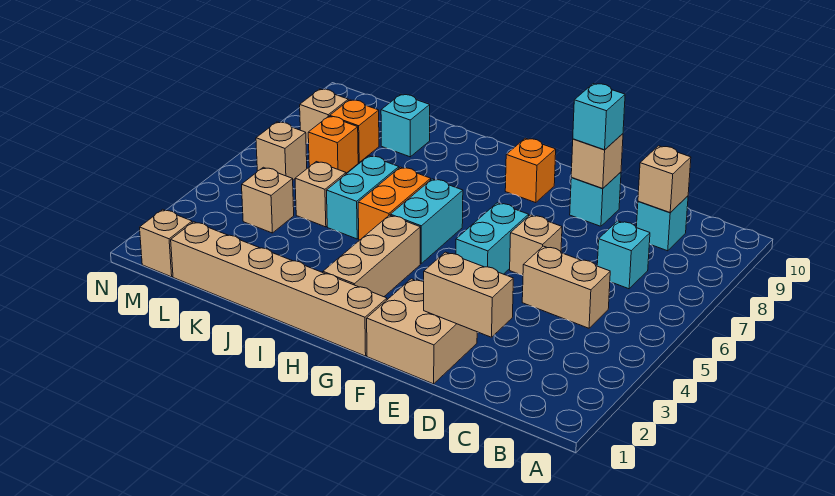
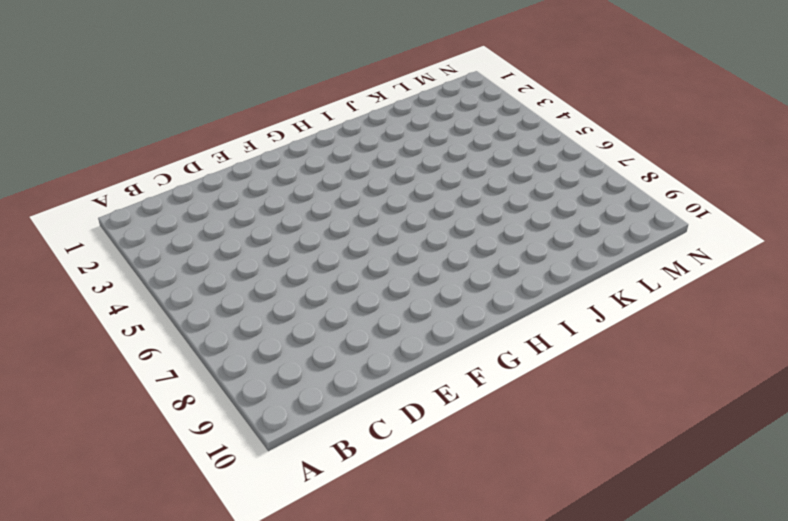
none -> tan brick C5:D5 level 1
none -> cyan brick C7 level 1
none -> cyan brick C9 level 1

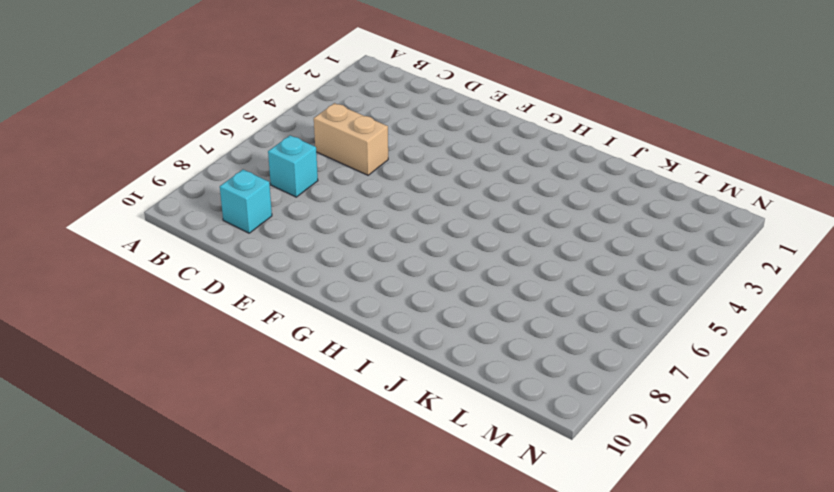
none -> tan brick E1:F2 level 1
none -> tan brick E6 level 1
none -> cyan brick E9 level 1

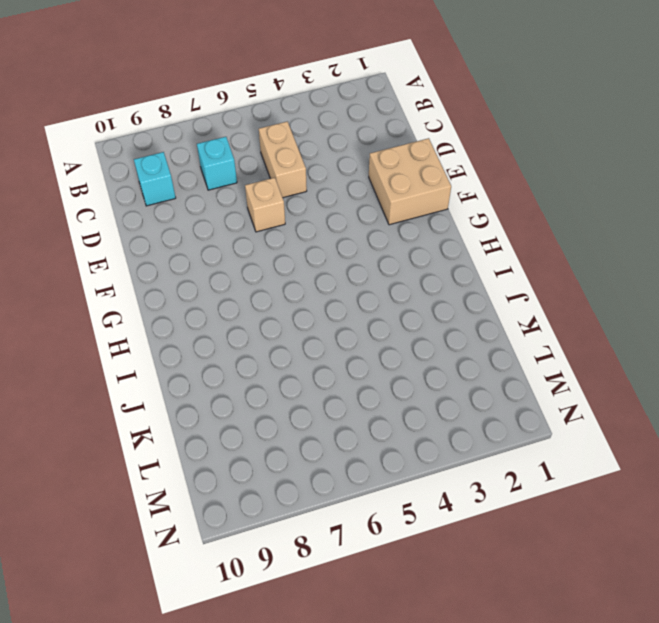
none -> cyan brick E9 level 1
none -> cyan brick F5:F6 level 1
none -> tan brick G1:L1 level 1

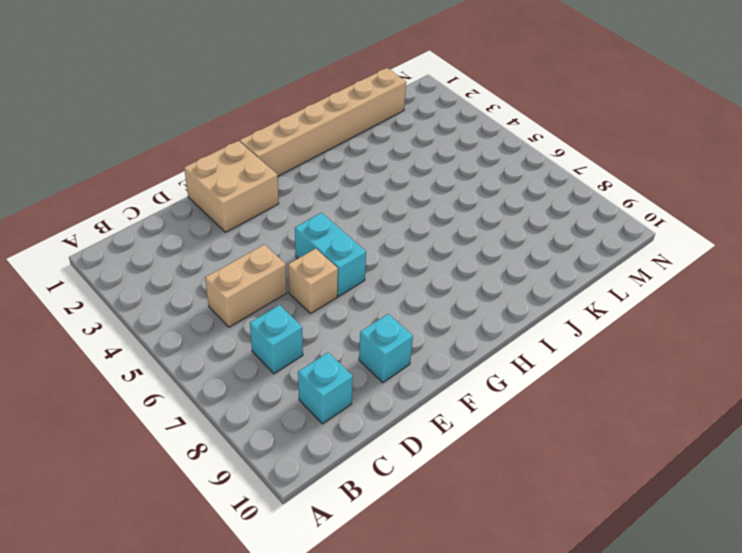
none -> orange brick G9 level 1
none -> tan brick H2:H4 level 1
none -> cyan brick H5:H6 level 1

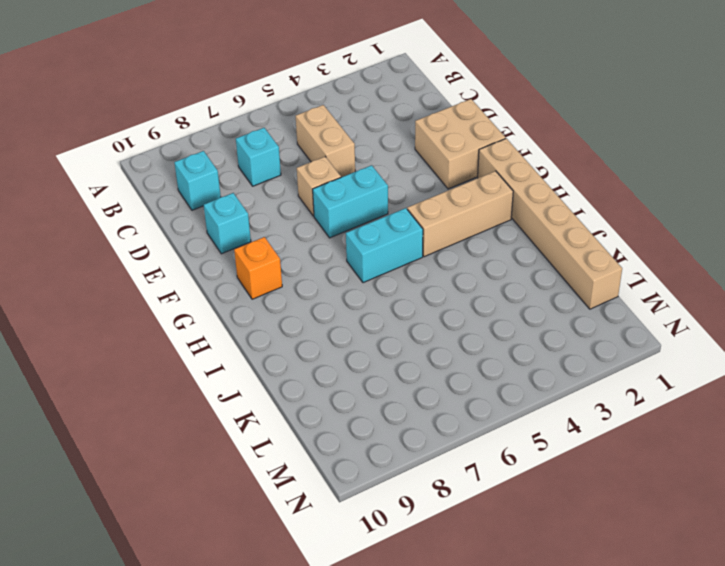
none -> orange brick I5:I6 level 1
none -> cyan brick J5:J6 level 1
none -> tan brick K5 level 1

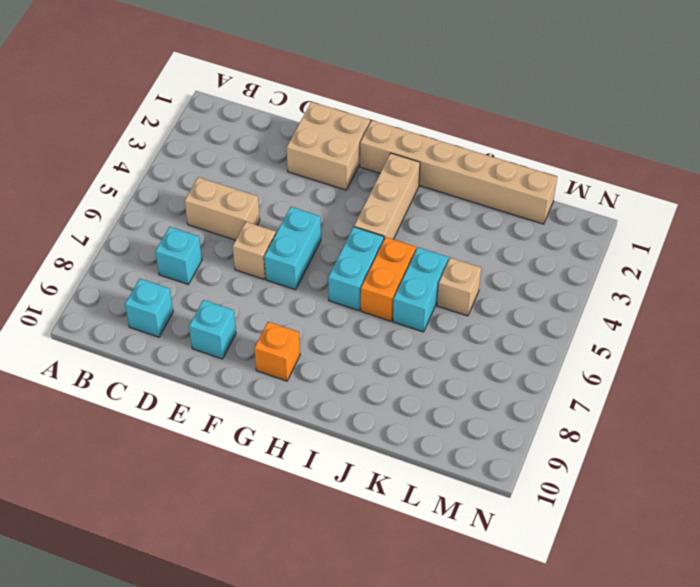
none -> cyan brick K9 level 1
none -> tan brick L4 level 1
none -> orange brick L7 level 1

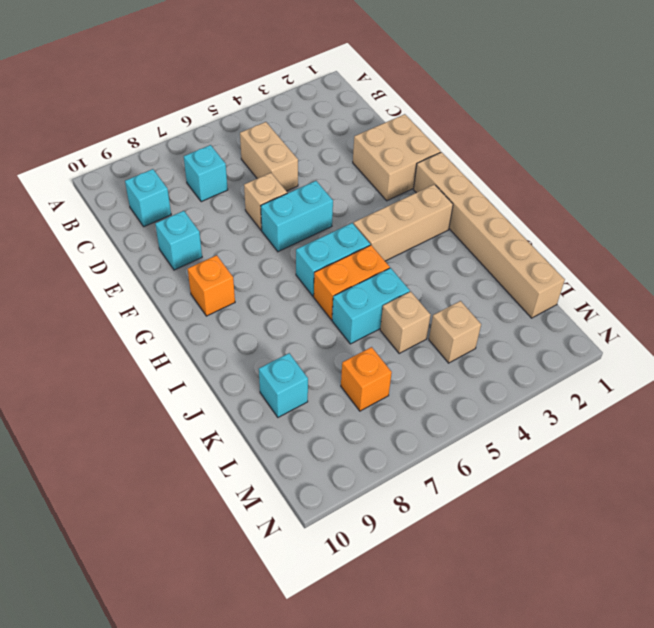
none -> orange brick L8 level 1
none -> tan brick M1 level 1
none -> tan brick M6 level 1

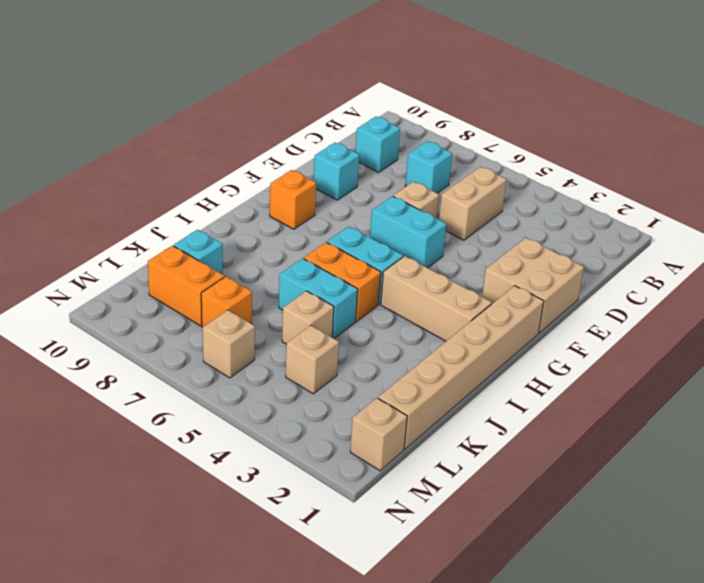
orange brick L8:L9 level 1 -> orange brick L8 level 1
none -> tan brick M8 level 1
none -> tan brick C9 level 2
none -> tan brick D2:E2 level 2

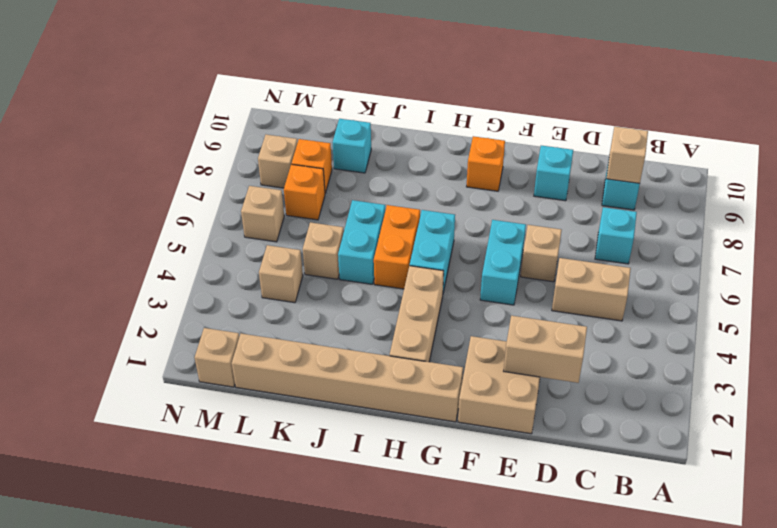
none -> tan brick E9 level 2
none -> cyan brick E9 level 3

